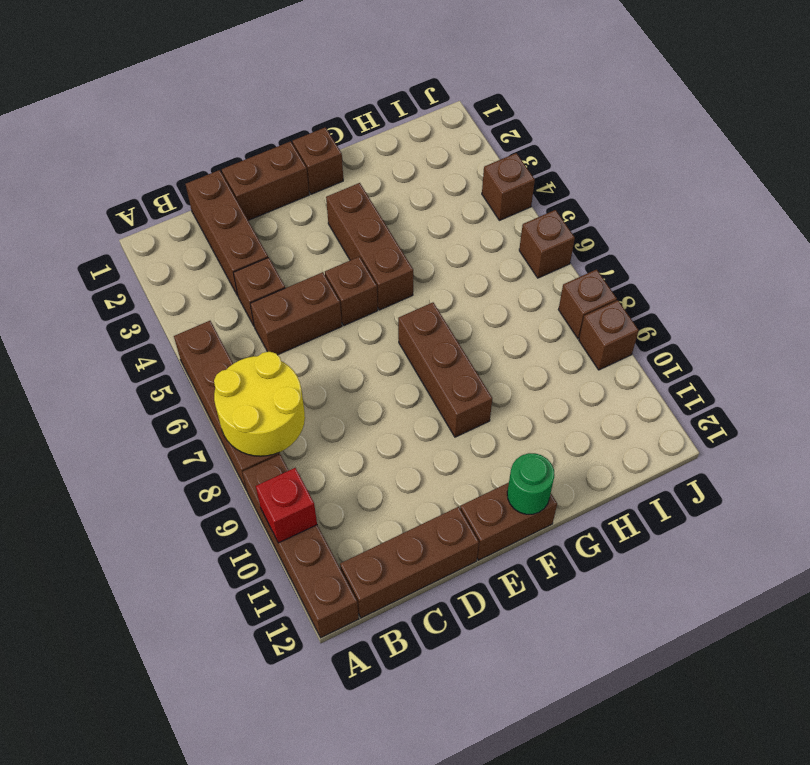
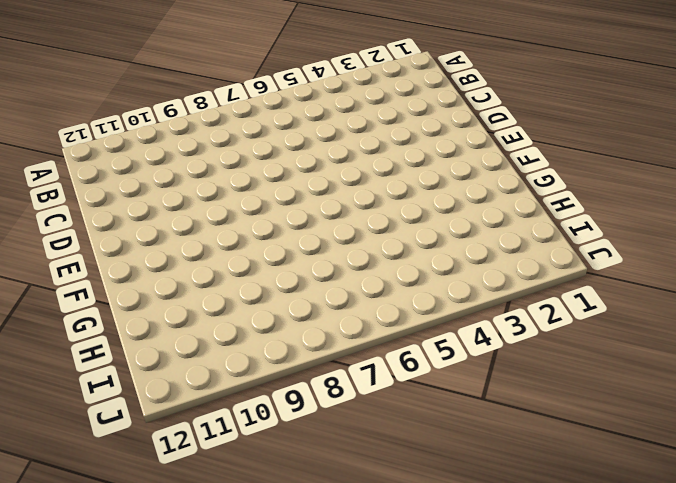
none -> brown brick A5:A8 level 1
none -> brown brick A9:A12 level 1
none -> brown brick B12:D12 level 1

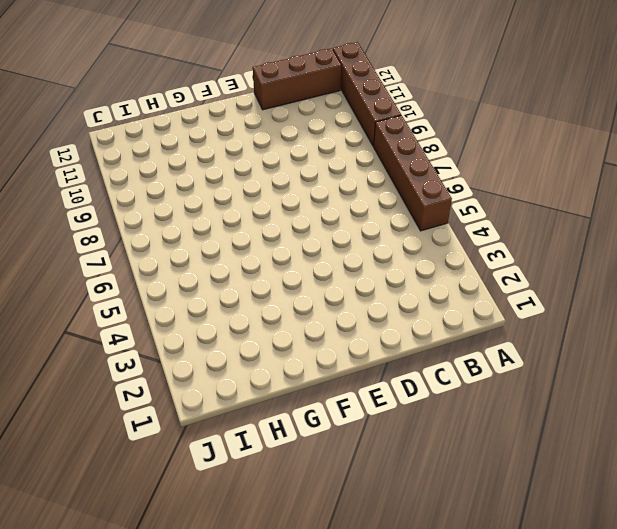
none -> brown brick C1:C3 level 1
none -> brown brick C4 level 1
none -> brown brick C5:D5 level 1

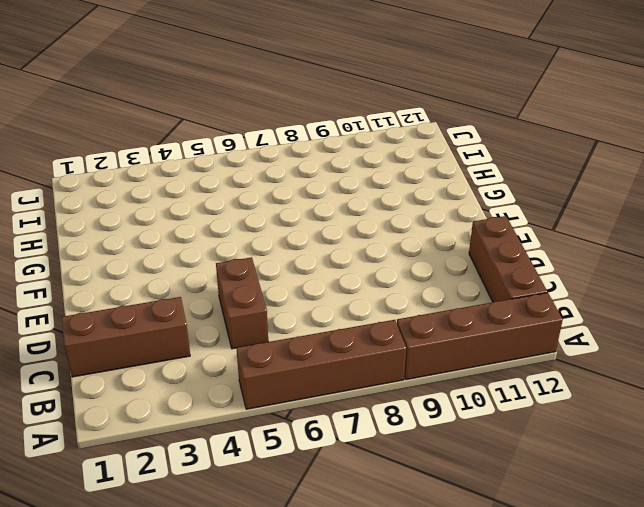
none -> brown brick C4 level 1
none -> brown brick D1:E1 level 1
none -> brown brick E5 level 1

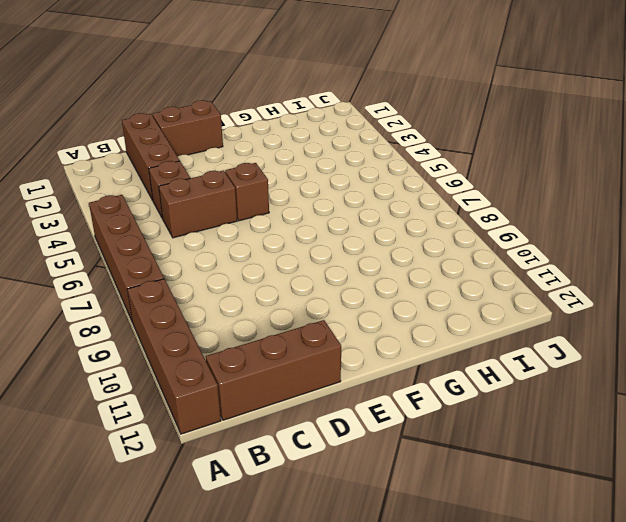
none -> brown brick E12:F12 level 1
none -> brown brick F1 level 1
none -> brown brick F3:F5 level 1

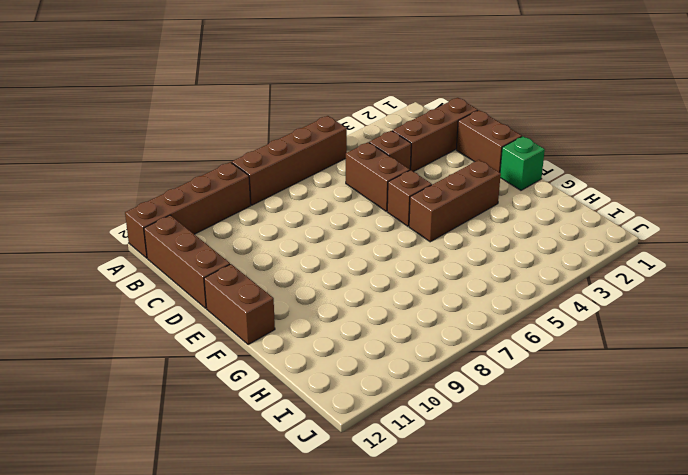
green brick F1 level 1 -> brown brick F1 level 1
none -> brown brick F7:F9 level 1
none -> brown brick J4 level 1
none -> brown brick J6 level 1

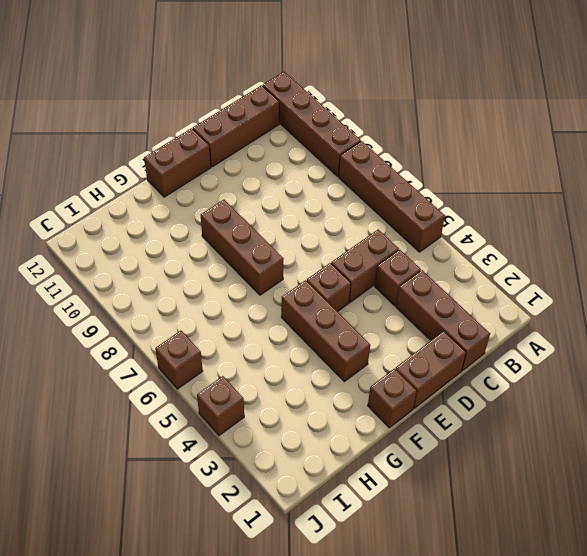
none -> brown brick J8 level 1
none -> brown brick J9 level 1
none -> yellow round brick A7:B8 level 2

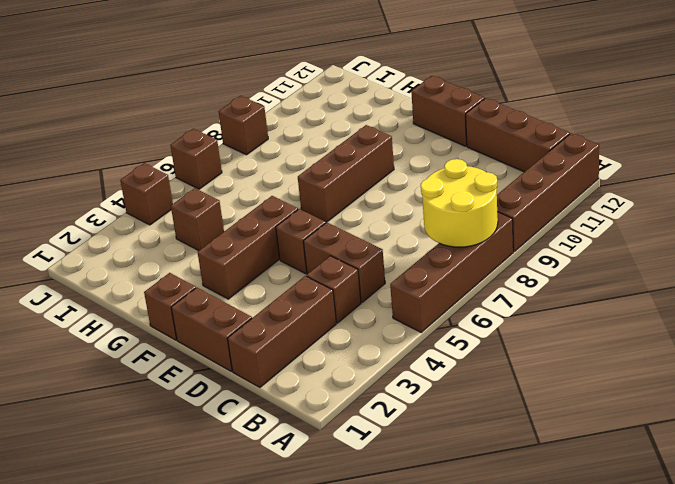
brown brick H4 level 1 -> brown brick J9 level 1
none -> red brick A10 level 2
none -> green round brick F12 level 2

